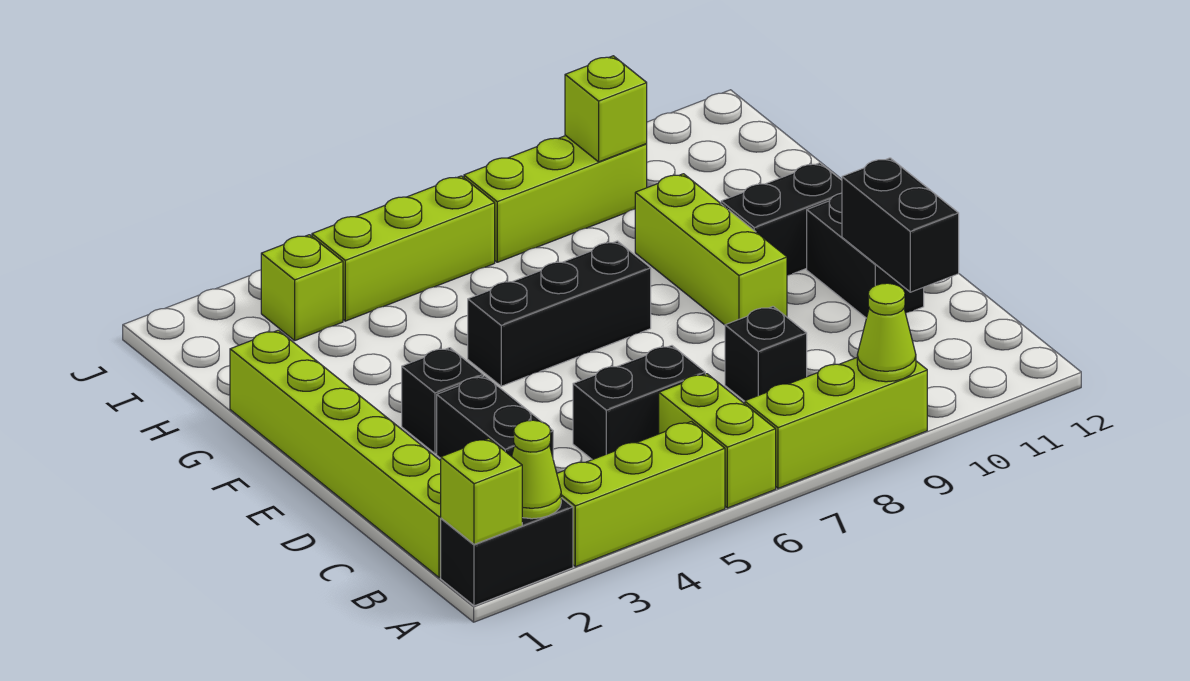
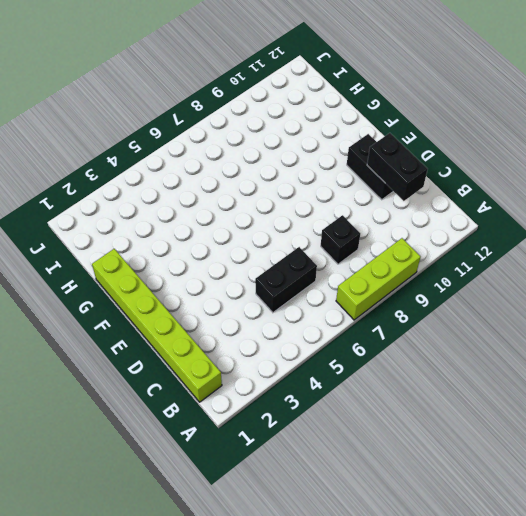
none -> black brick A1:A2 level 1
none -> lime brick A3:A5 level 1
none -> lime brick A6:B6 level 1

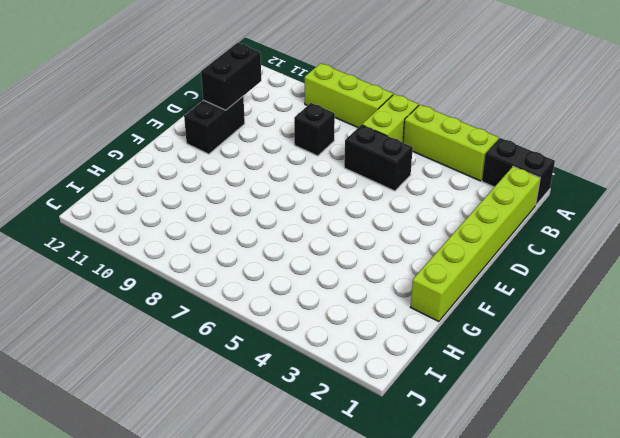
none -> black brick C3:D3 level 1
none -> black brick E3 level 1
none -> lime brick E9:G9 level 1

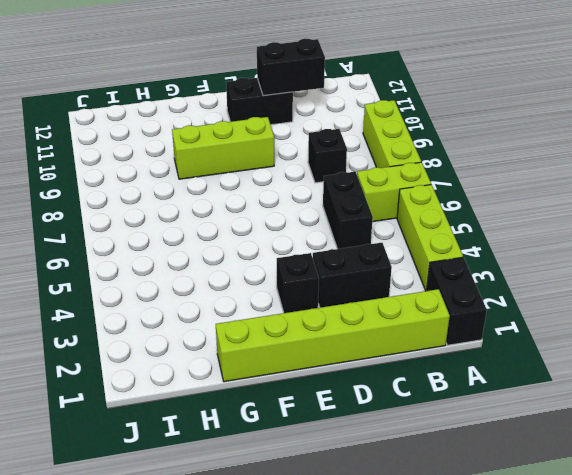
none -> black brick F5:F7 level 1
none -> black brick F10:F11 level 1
none -> lime brick I3 level 1

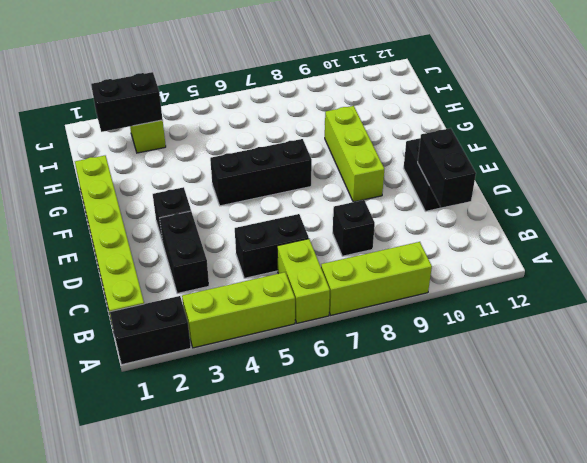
black brick I2:I3 level 2 -> black brick F10:F11 level 1
none -> lime brick I4:I6 level 1
none -> lime brick I7:I9 level 1
none -> lime brick A1 level 2

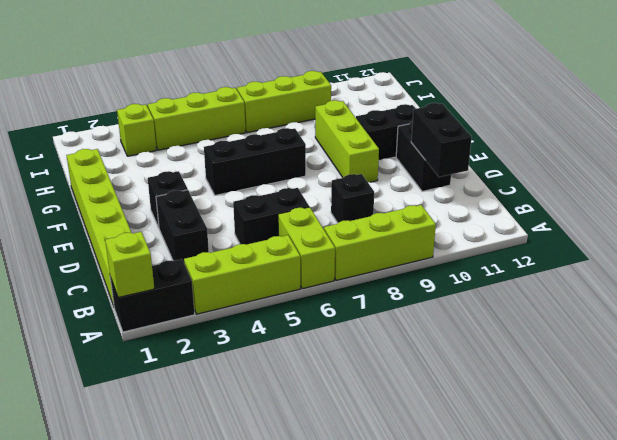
none -> lime cone A2 level 2
none -> lime cone A9 level 2
none -> lime brick I9 level 2

